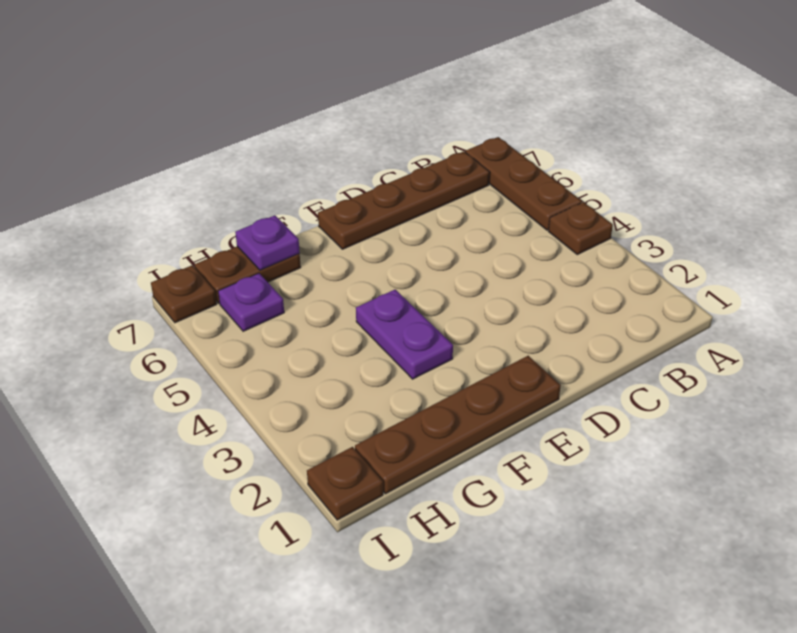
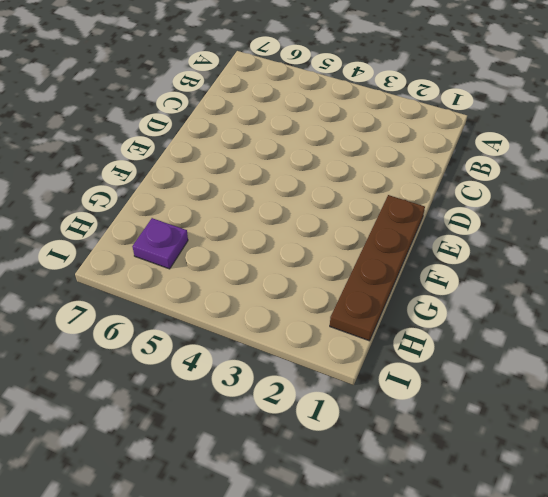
none -> brown plate A4 level 1
none -> brown plate A5:A7 level 1

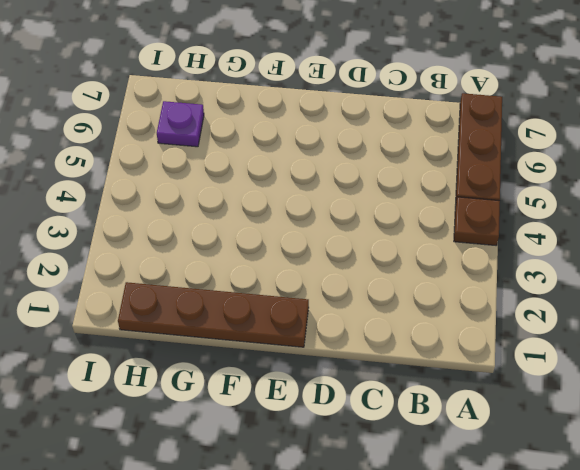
none -> brown plate B7:E7 level 1
none -> purple plate F3:F4 level 1

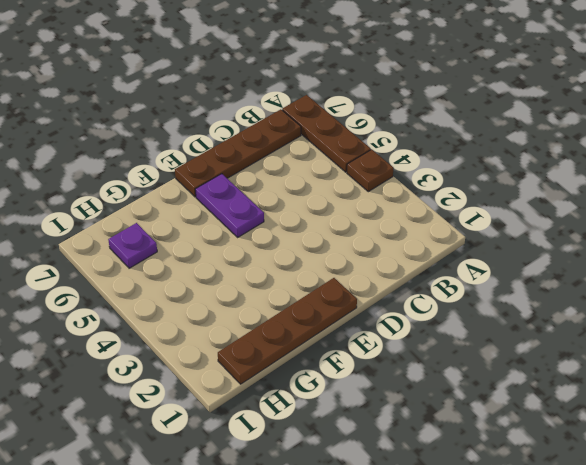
purple plate E5:E6 level 1 -> purple plate F3:F4 level 1
none -> brown plate G7:H7 level 1
none -> brown plate I1 level 1

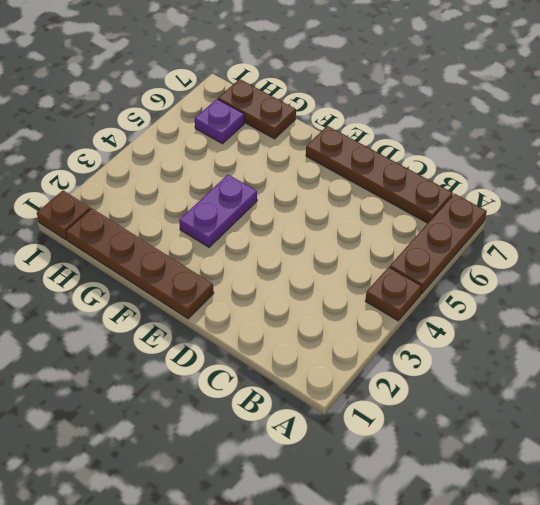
none -> brown plate I7 level 1
none -> purple plate G7 level 2

